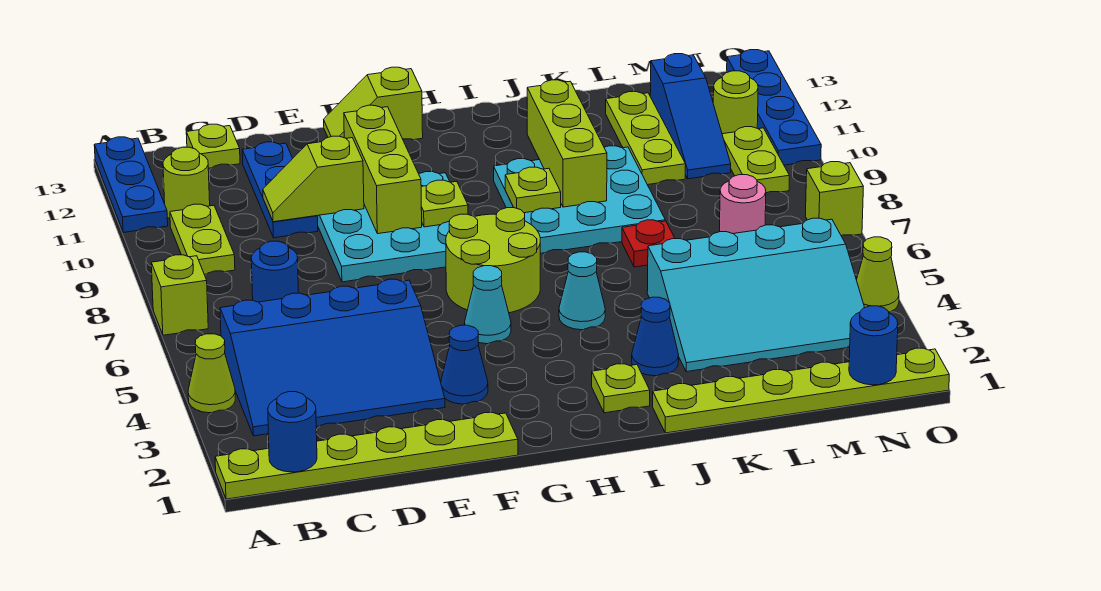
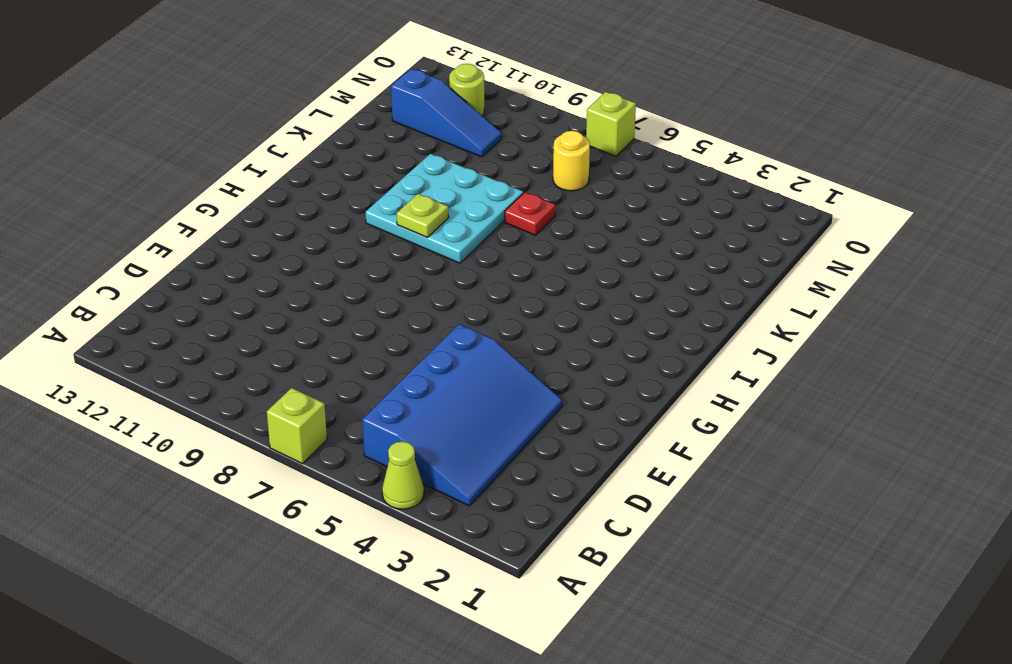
yellow round brick M7 level 1 -> pink round brick M7 level 1
none -> lime plate A1:F1 level 1
none -> blue plate A11:A13 level 1
none -> lime plate B9:B10 level 1
none -> lime round brick B11 level 1

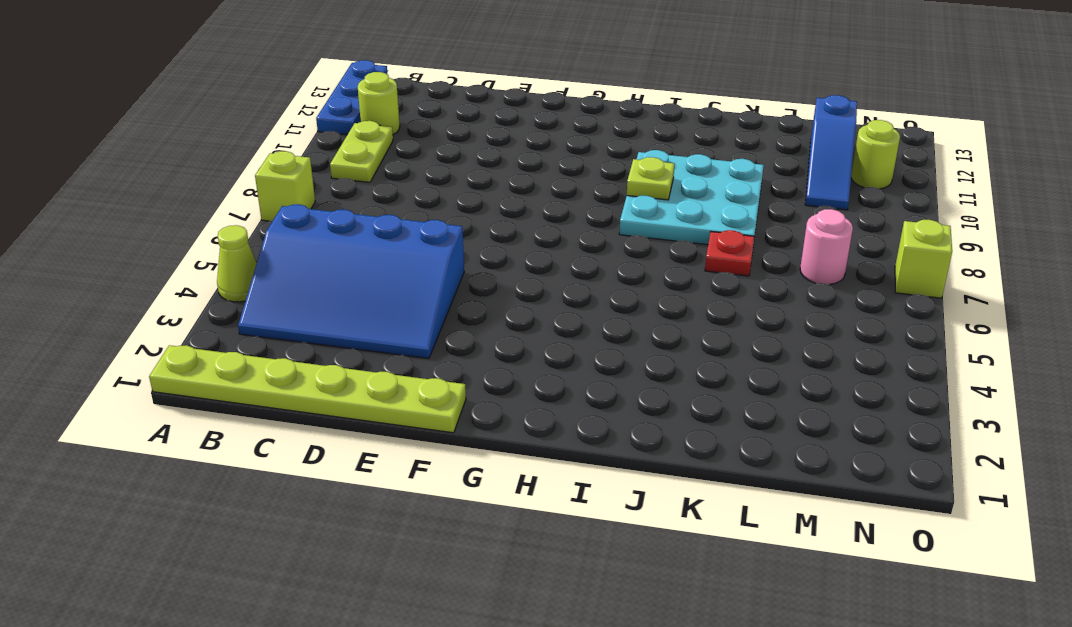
none -> blue round brick C7 level 1
none -> lime plate C13 level 1
none -> blue plate D10:D12 level 1
none -> cyan plate E8:G10 level 1

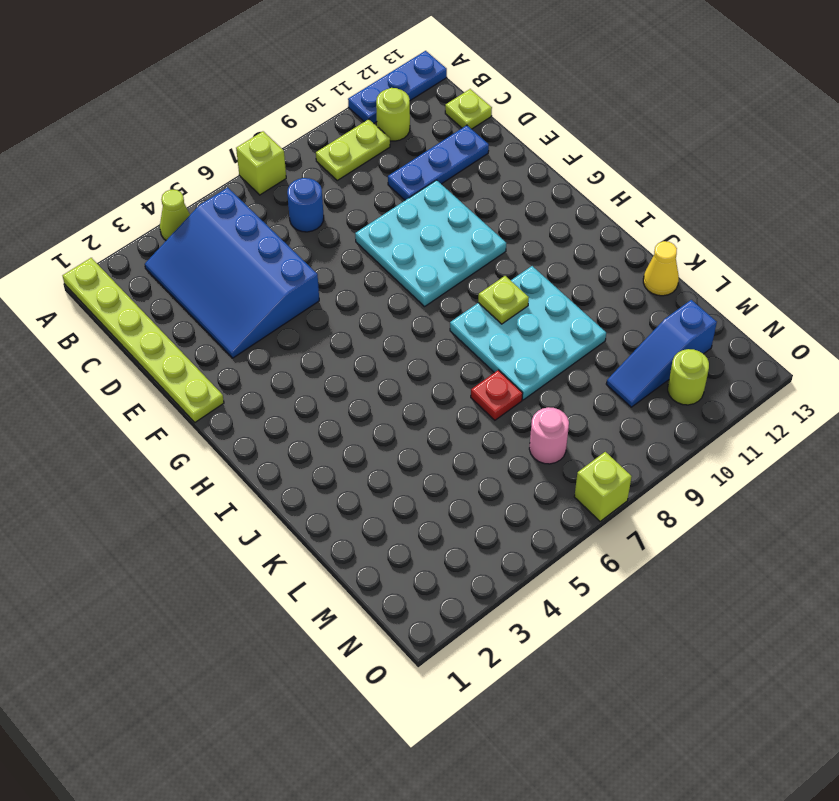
yellow cone K13 level 1 -> none
none -> blue cone F3 level 1
none -> lime slope F13:G13 level 1 top G
none -> cyan cone G5 level 1
none -> lime round brick G6:H7 level 1

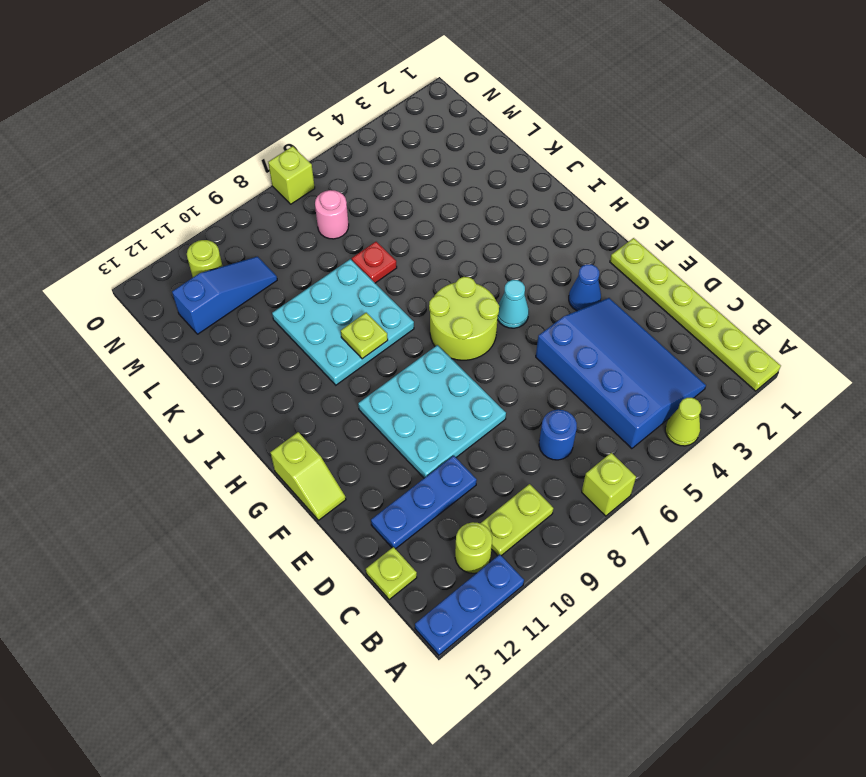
none -> lime plate I2 level 1
none -> cyan cone I5 level 1
none -> lime plate J1:O1 level 1
none -> blue cone J3 level 1

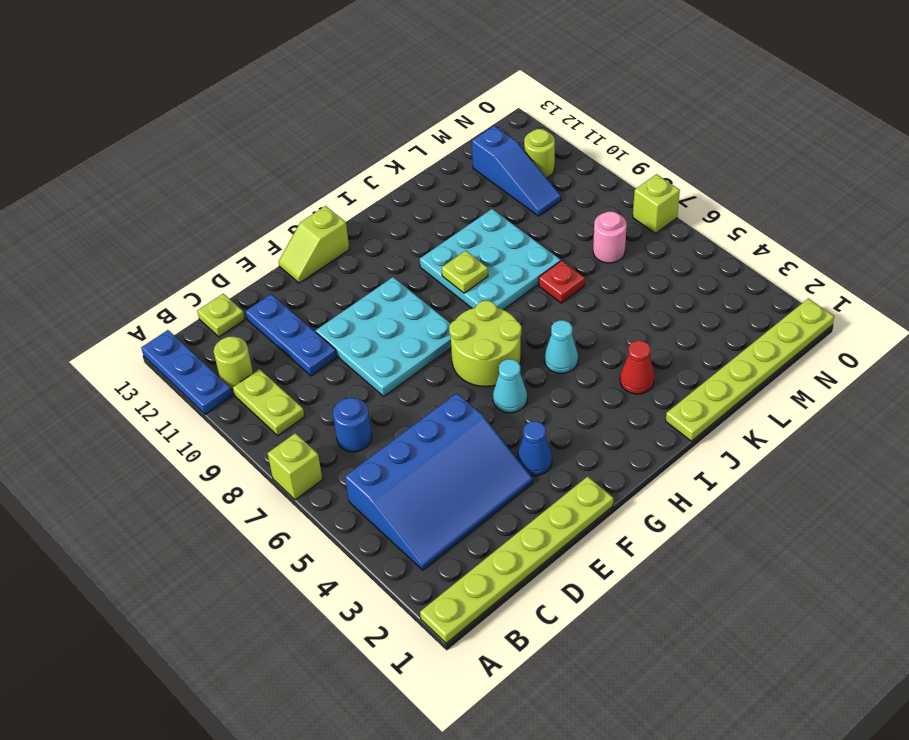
red cone J3 level 1 -> blue cone J3 level 1
none -> lime cone A4 level 1
none -> lime plate I2 level 1
none -> cyan slope K3:N5 level 1 top 5
none -> lime plate L10:L12 level 1

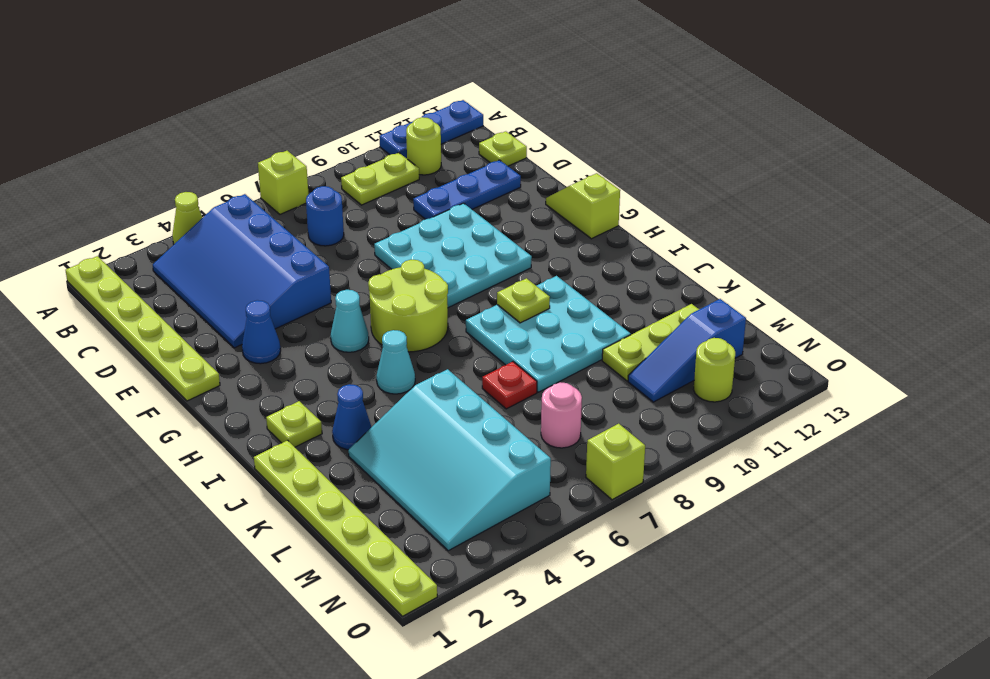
none -> lime plate N9:N10 level 1
none -> lime cone O4 level 1
none -> blue plate O10:O13 level 1
none -> blue round brick B1 level 2

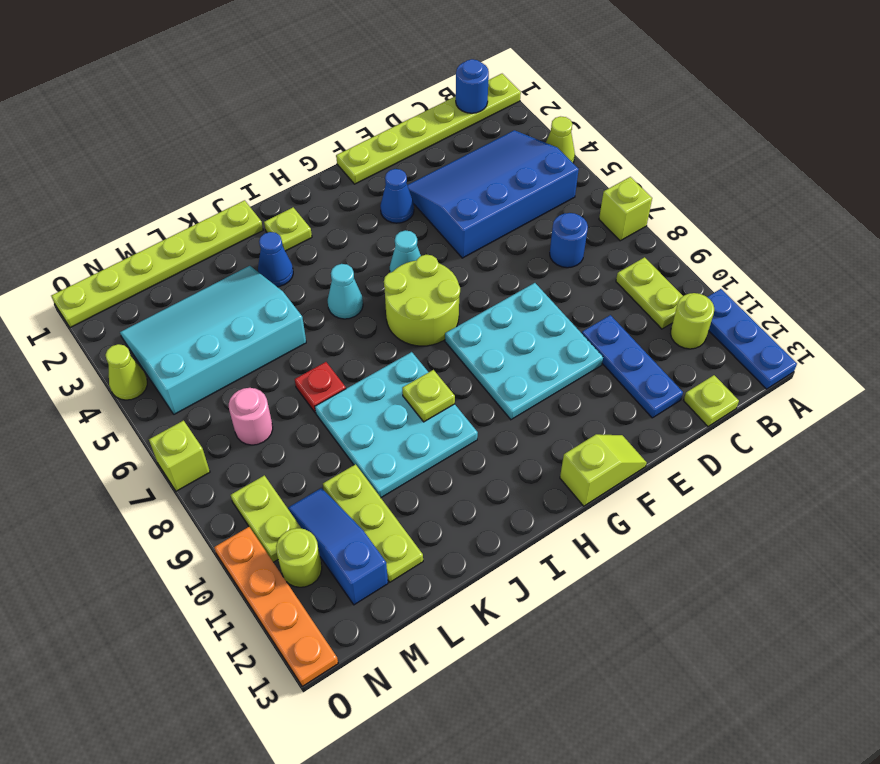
orange plate O10:O13 level 1 -> blue plate O10:O13 level 1
none -> lime slope D10:E10 level 2 top E
none -> lime brick F9:F11 level 2
none -> lime plate G9 level 2
none -> lime brick J9:J11 level 2

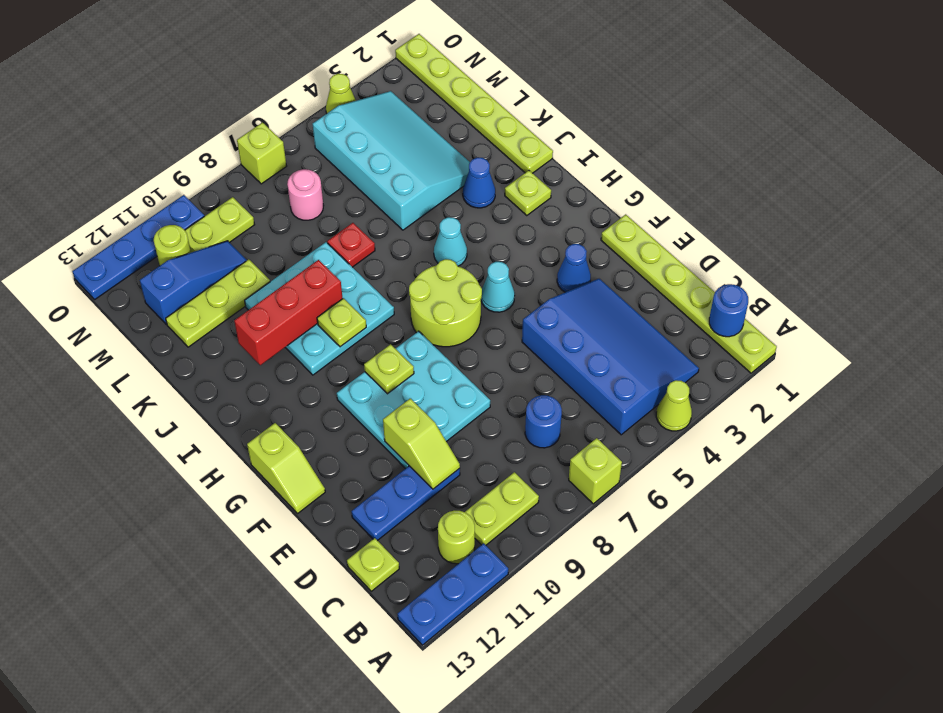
red brick J9:J11 level 2 -> lime brick J9:J11 level 2
none -> lime brick F9:F11 level 2
none -> blue round brick N1 level 2

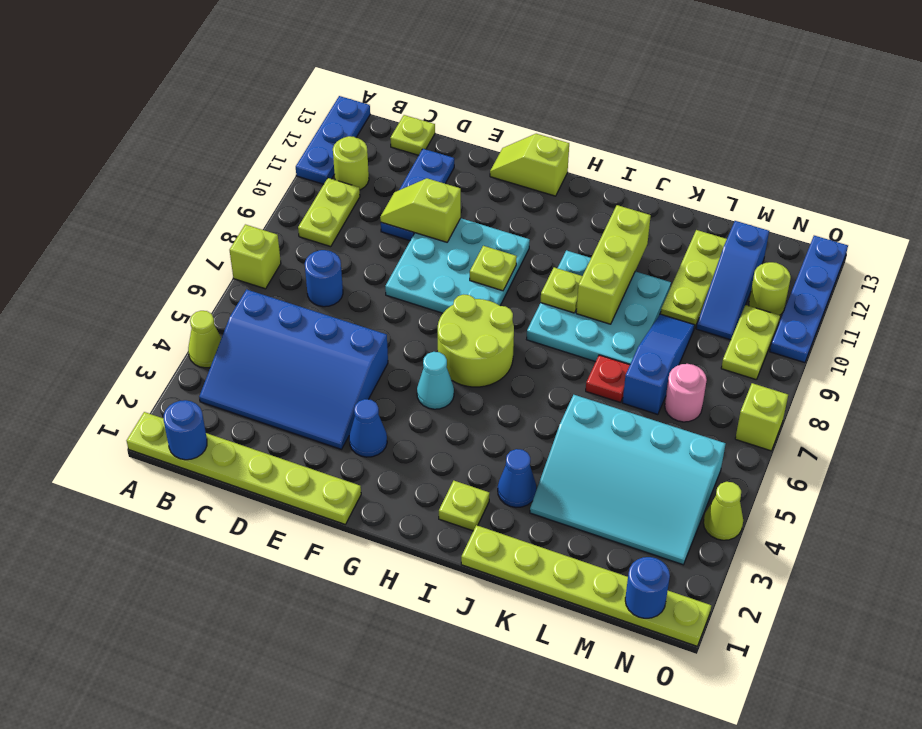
blue slope L7:L9 level 1 top 7 -> none
none -> cyan cone I5 level 1
none -> lime brick F9:F11 level 2

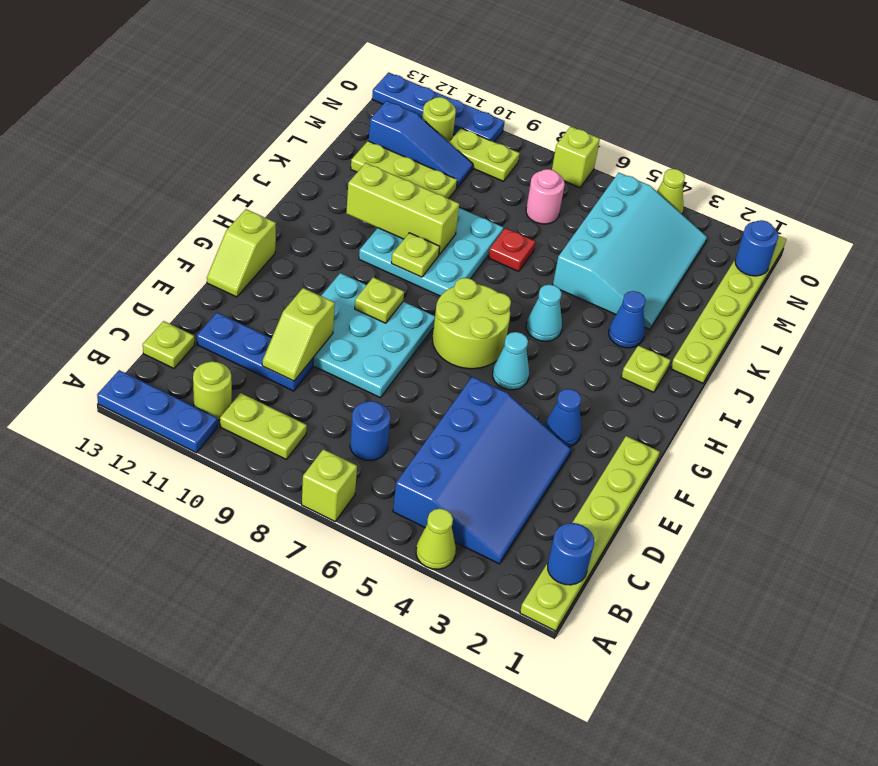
none -> lime brick F9:F11 level 2

